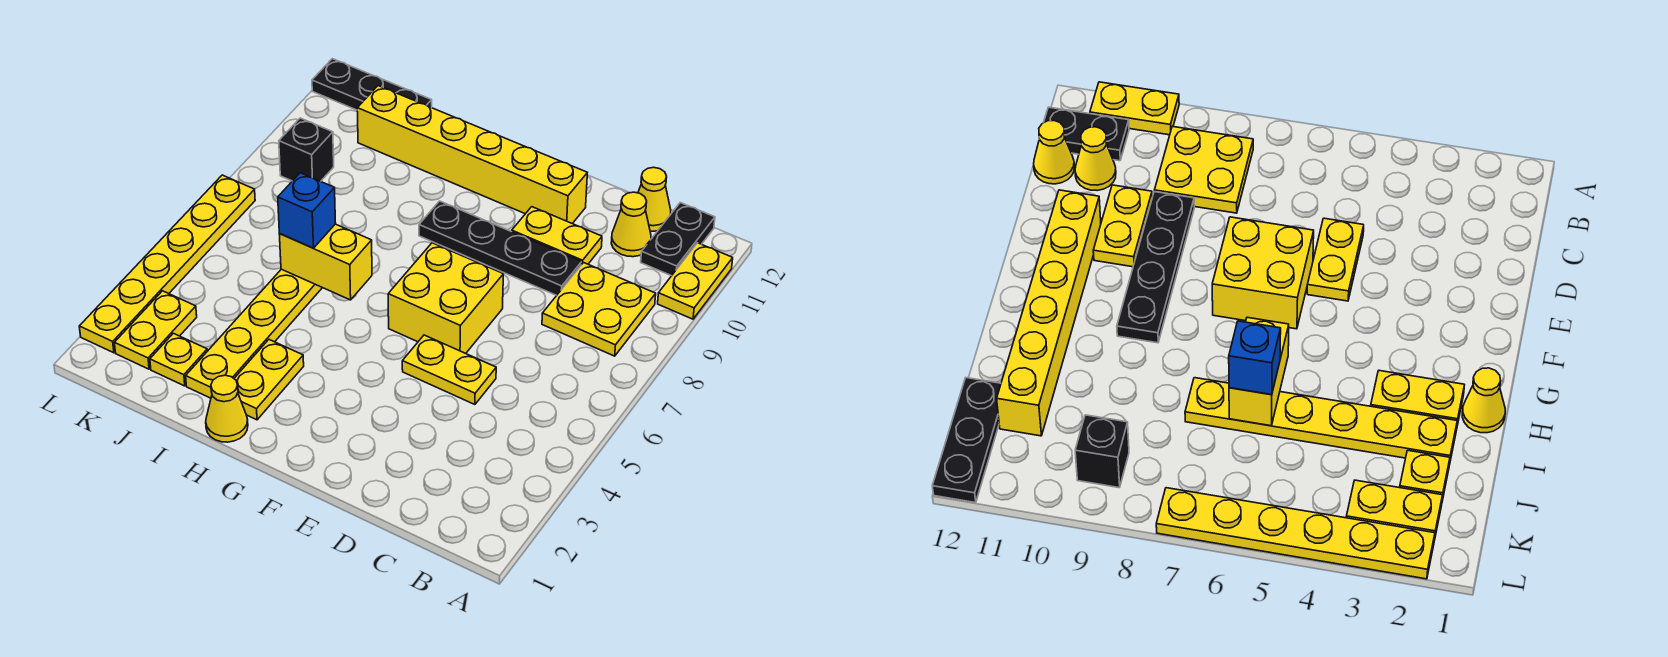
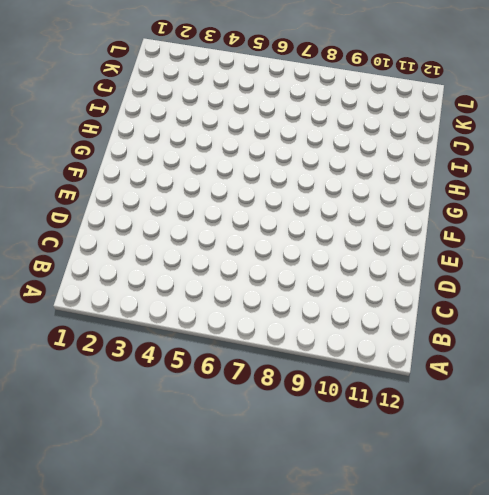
none -> yellow plate A10:A11 level 1
none -> yellow plate B8:C9 level 1
none -> black plate B11:B12 level 1

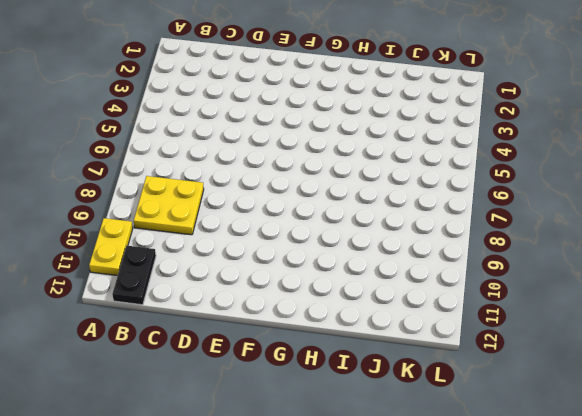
none -> yellow cone C11 level 1
none -> yellow cone C12 level 1
none -> yellow plate D5:E5 level 1

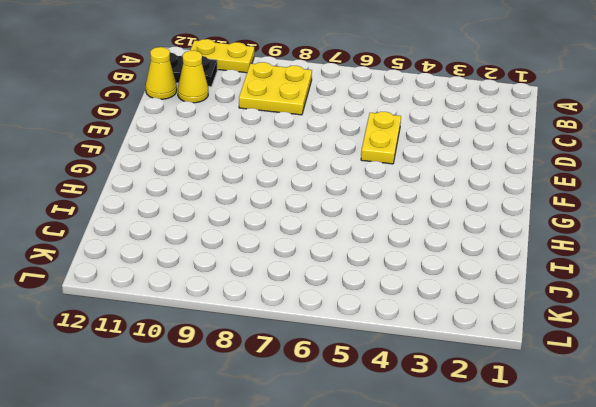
none -> black plate D9:G9 level 1
none -> yellow plate D10:E10 level 1
none -> yellow brick E6:F7 level 1

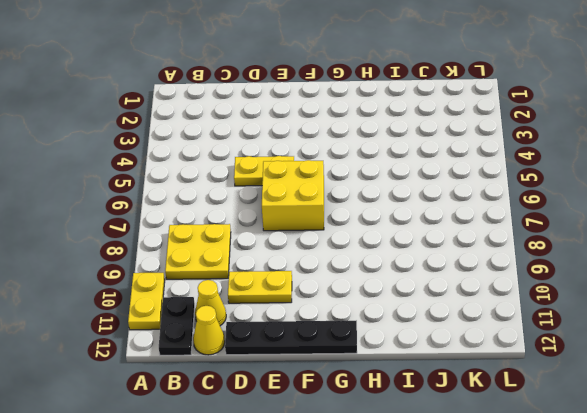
black plate D12:G12 level 1 -> black plate D9:G9 level 1
none -> yellow brick E11:J11 level 1
none -> yellow cone H1 level 1
none -> yellow plate H2:H3 level 1

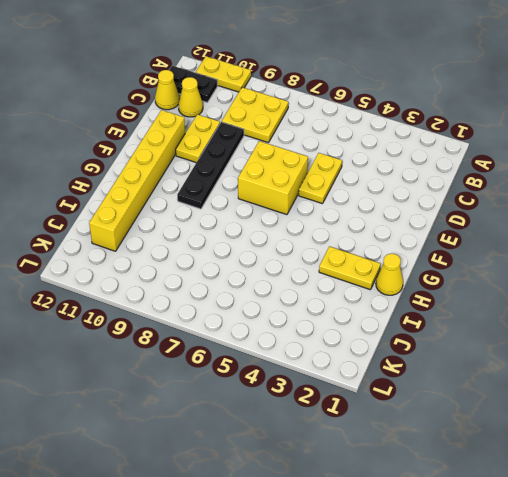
none -> yellow plate I2:I7 level 1
none -> yellow plate J2 level 1
none -> black plate J12:L12 level 1

